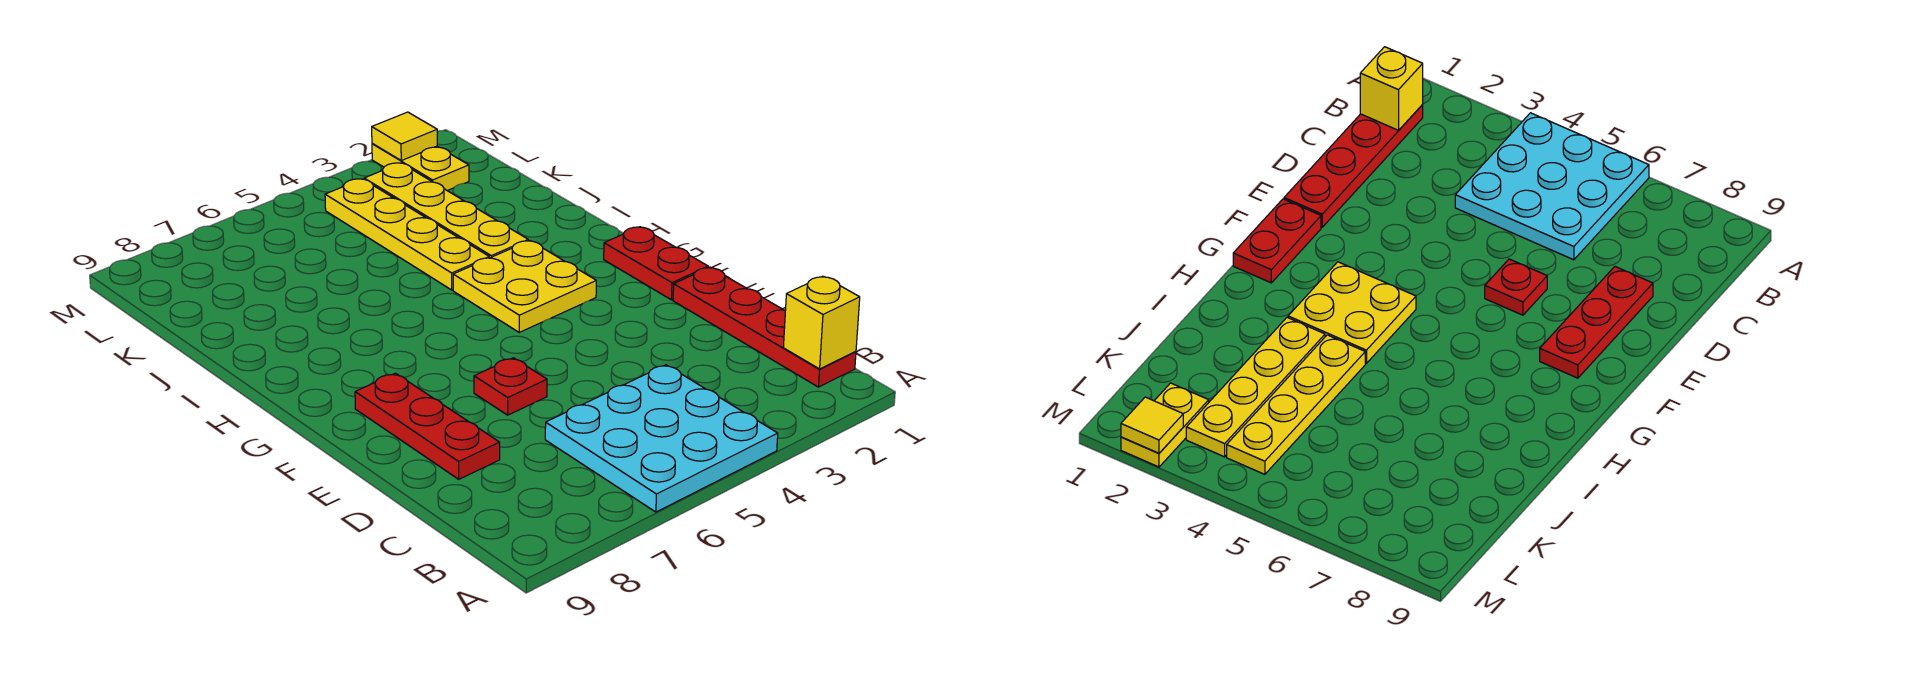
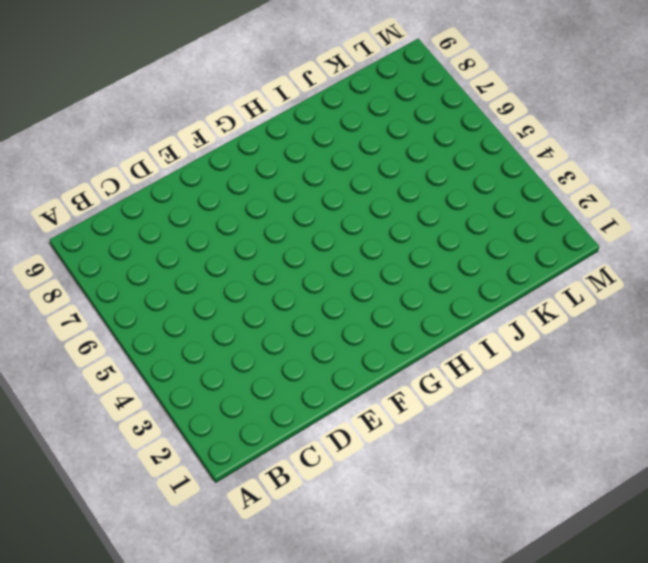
none -> cyan plate A4:C6 level 1
none -> red plate B1:E1 level 1

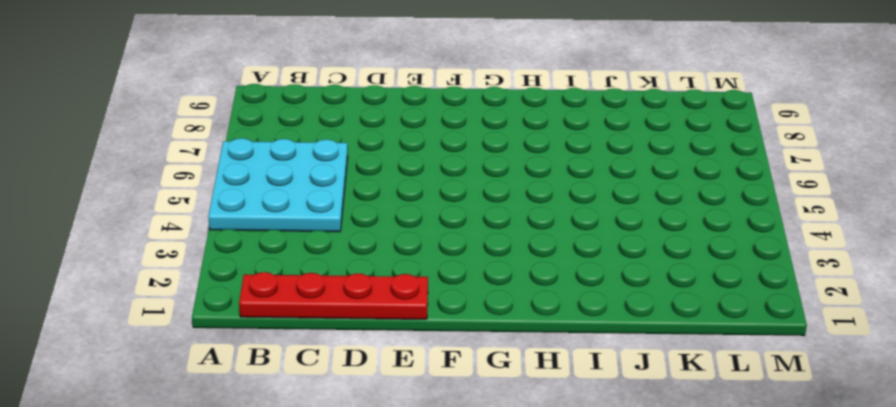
none -> red plate D8:F8 level 1
none -> red plate E6 level 1

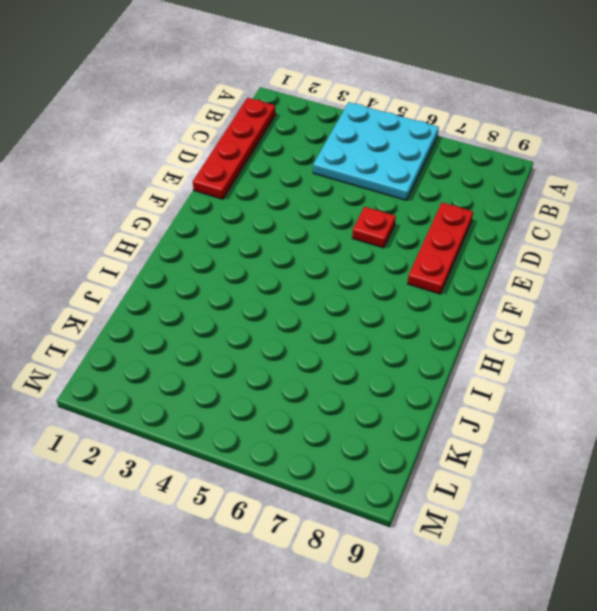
none -> red plate F1:G1 level 1
none -> yellow plate G3:H4 level 1

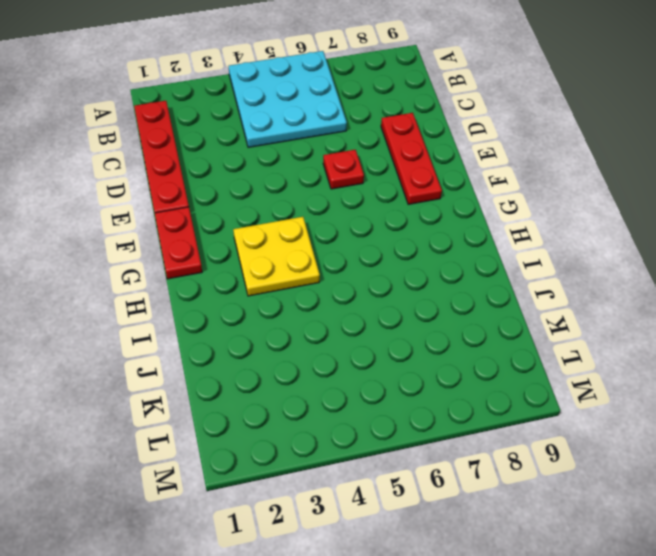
none -> yellow plate I3:L3 level 1
none -> yellow plate I4:L4 level 1

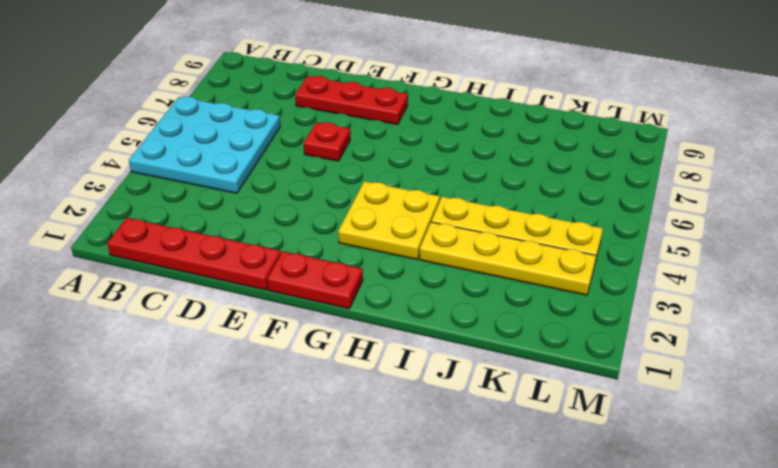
none -> yellow plate L2:M2 level 1
none -> yellow brick B1 level 2

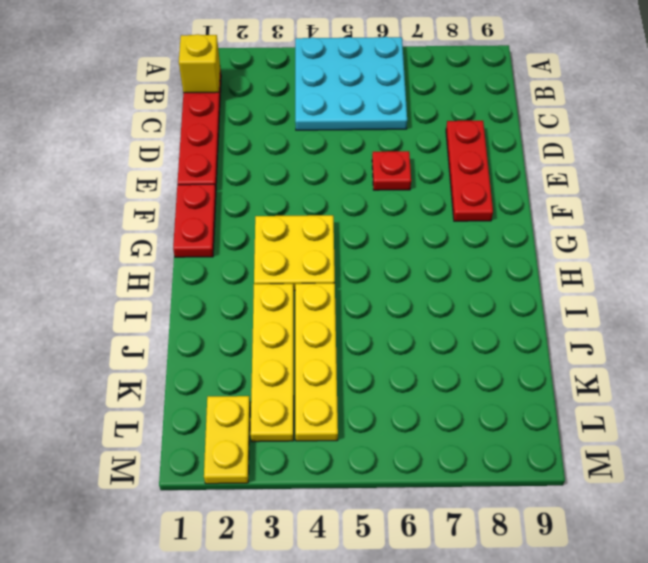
none -> yellow tile M2 level 2

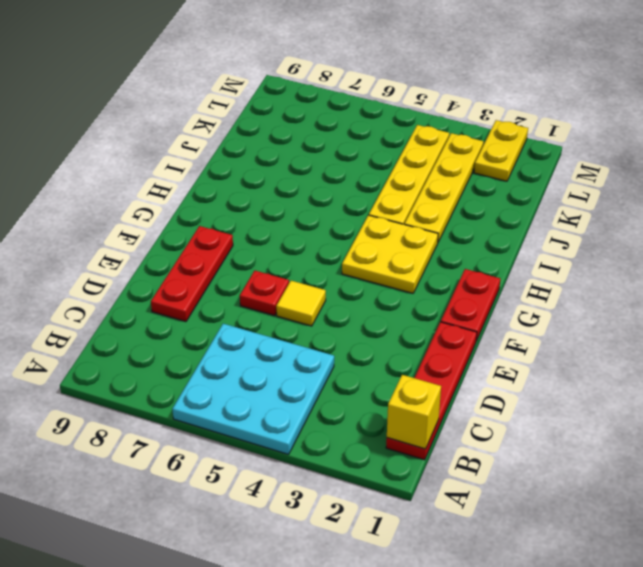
yellow tile E5 level 1 -> yellow tile M2 level 2

